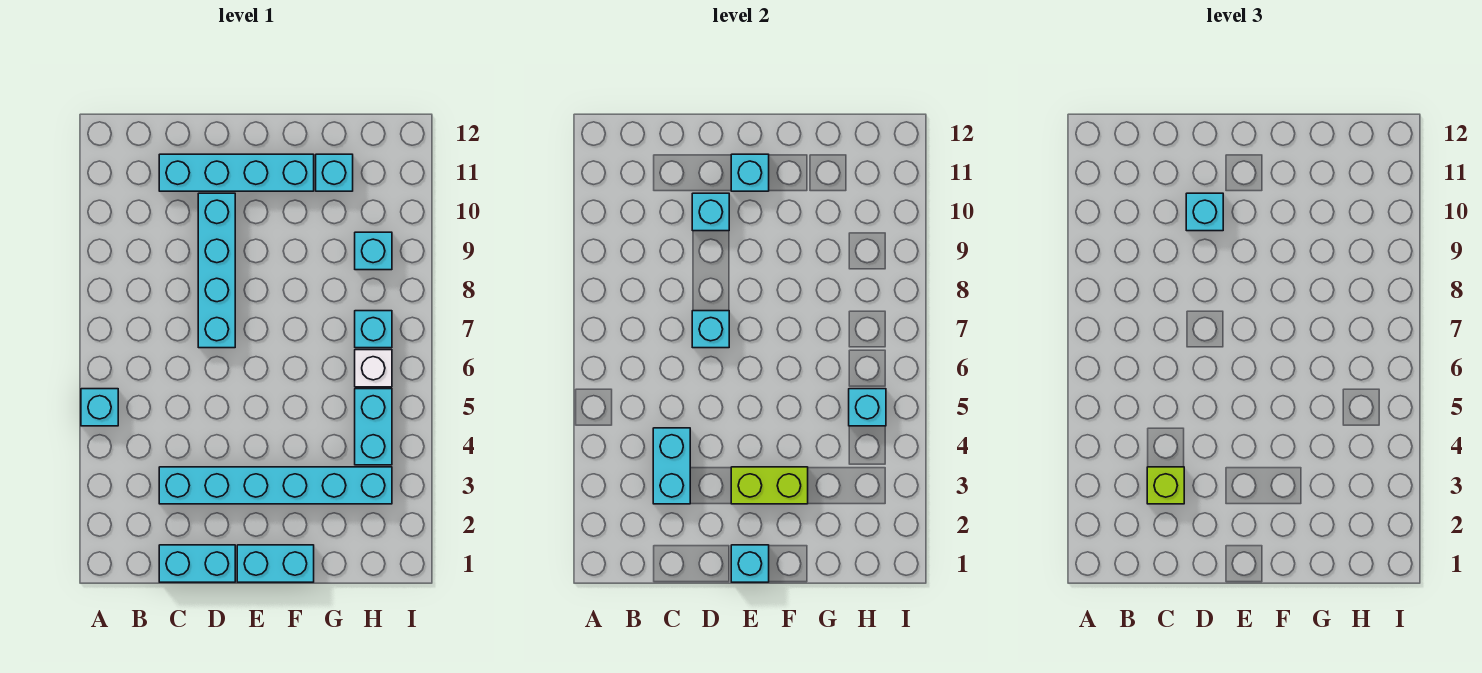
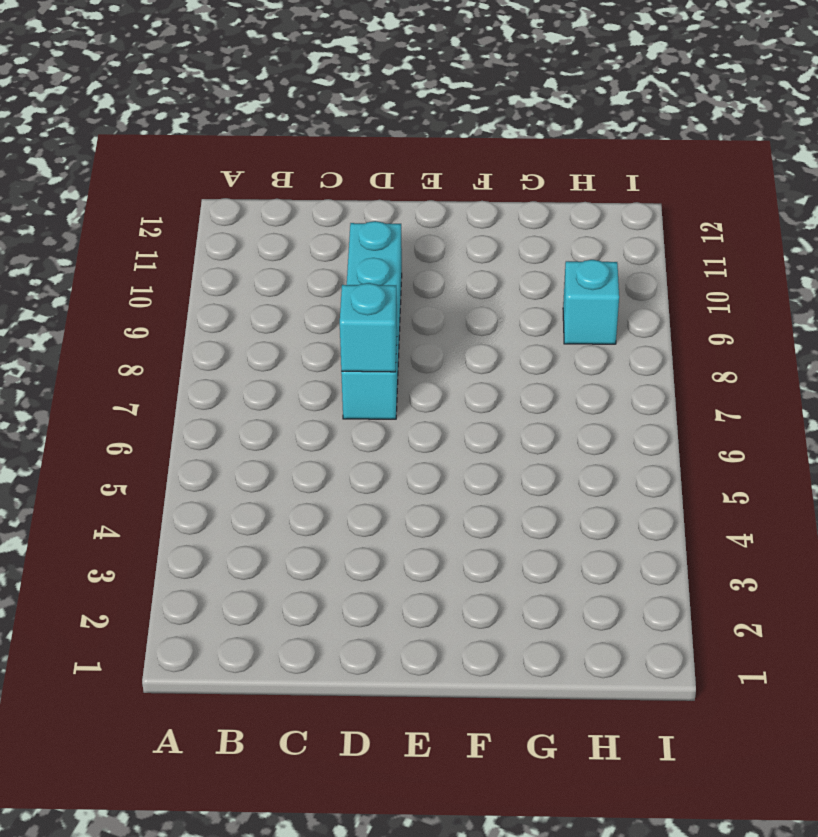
none -> cyan brick A5 level 1
none -> cyan brick C1:D1 level 1
none -> cyan brick C3:H3 level 1

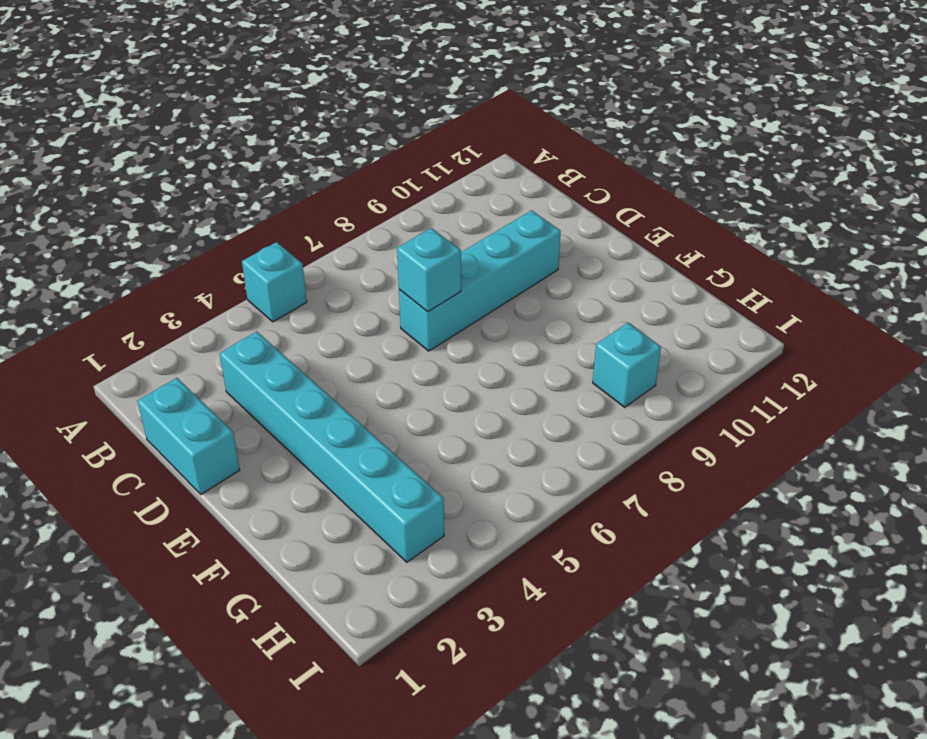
none -> cyan brick C11:F11 level 1
none -> cyan brick E1:F1 level 1
none -> cyan brick G11 level 1

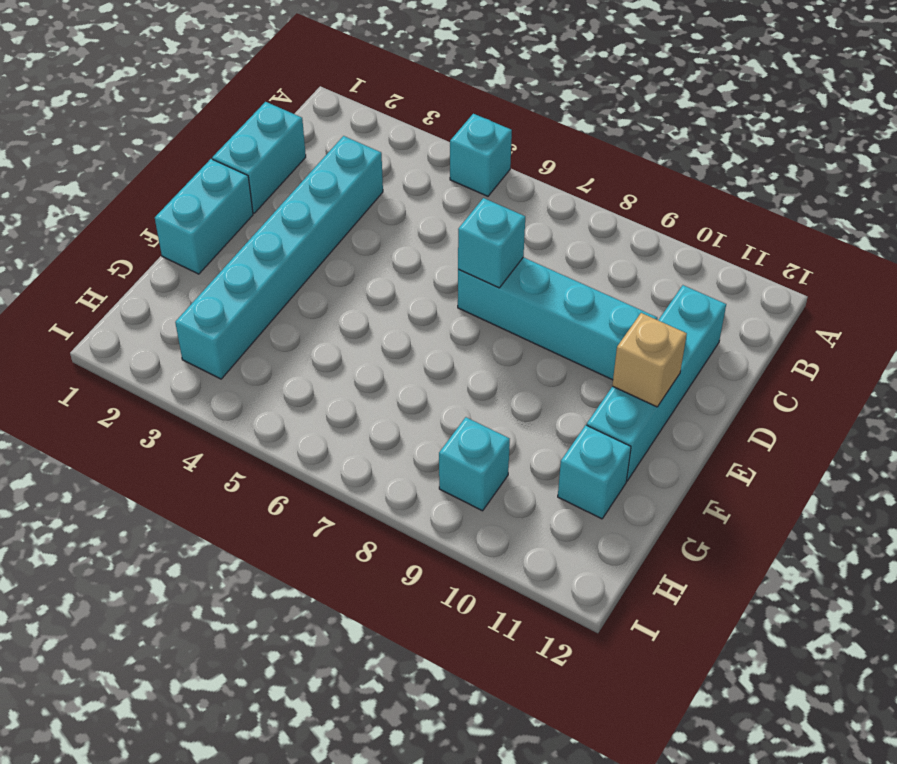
tan brick E11 level 2 -> cyan brick E11 level 2
none -> cyan brick H4:H5 level 1
none -> white brick H6 level 1
none -> cyan brick H7 level 1

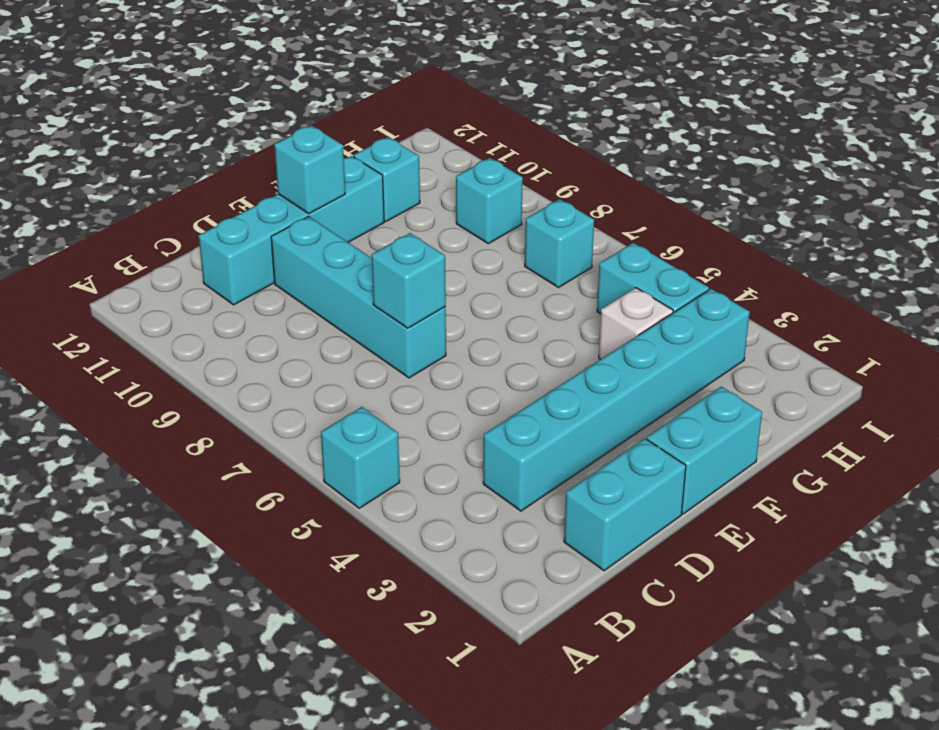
white brick G4 level 1 -> white brick H6 level 1
none -> cyan brick C3:C4 level 2
none -> cyan brick D10 level 2
none -> cyan brick E1 level 2

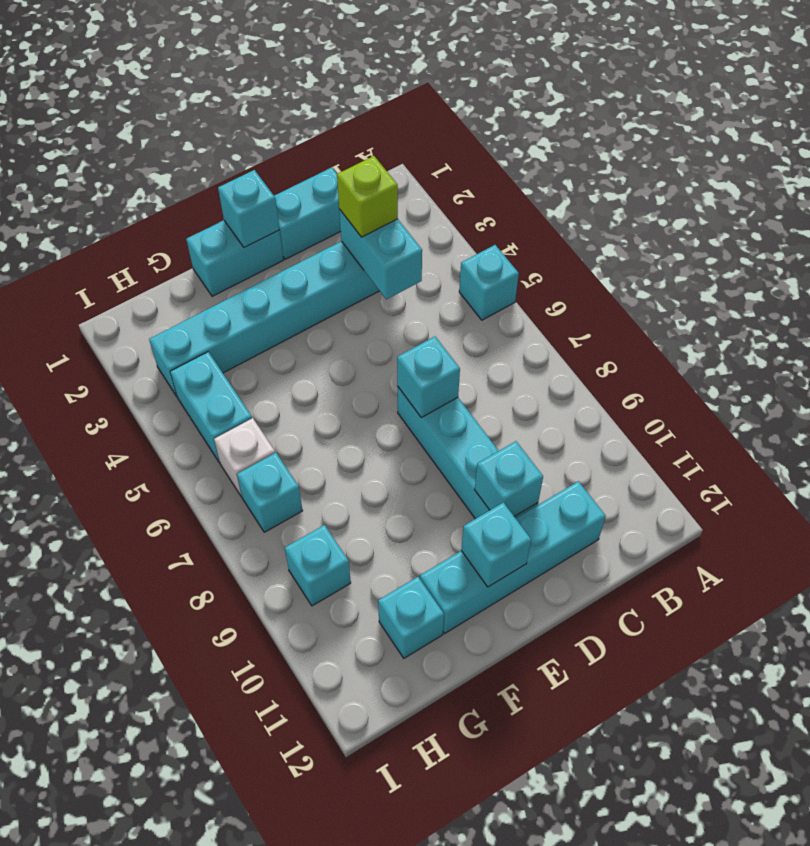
none -> lime brick E3:F3 level 2
none -> cyan brick H5 level 2
none -> cyan brick D10 level 3

